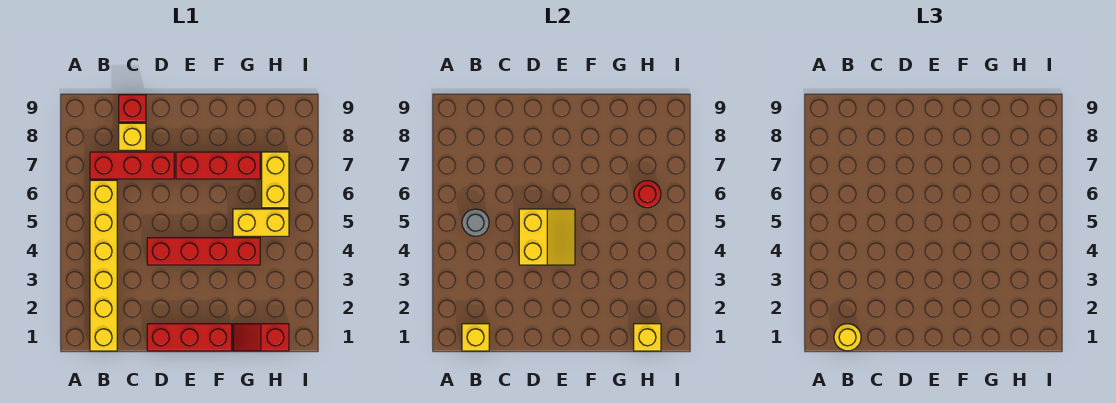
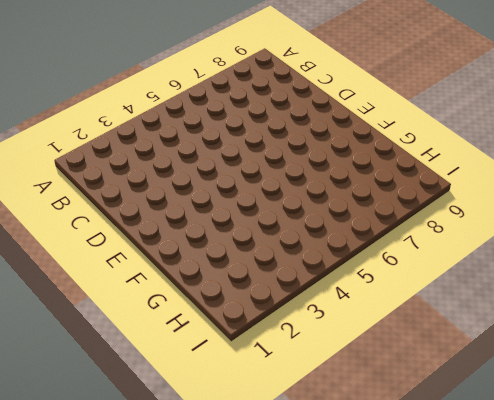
none -> yellow brick B1:B6 level 1
none -> red brick B7:D7 level 1
none -> yellow brick C8 level 1

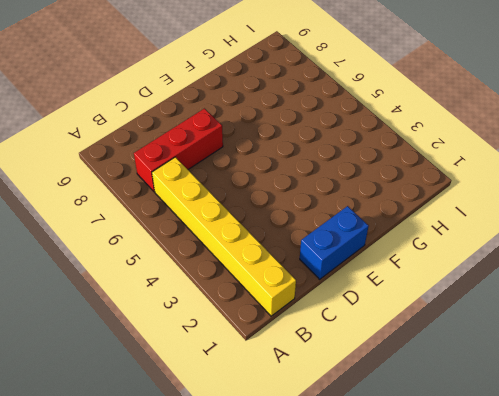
blue brick D1:E1 level 1 -> red brick D1:F1 level 1
none -> yellow brick C8 level 1
none -> red brick C9 level 1
none -> red brick D4:G4 level 1

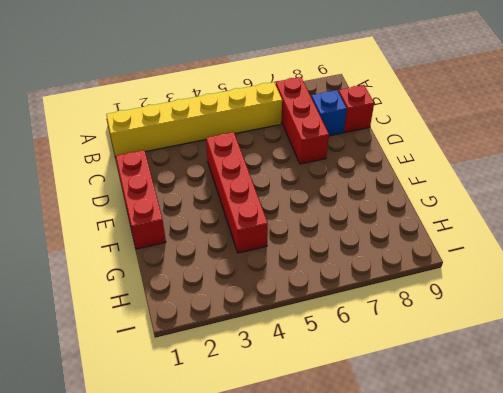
blue brick C8 level 1 -> yellow brick C8 level 1
none -> red brick E7:G7 level 1
none -> red slope G1:H1 level 1 top H
none -> yellow brick G5:H5 level 1

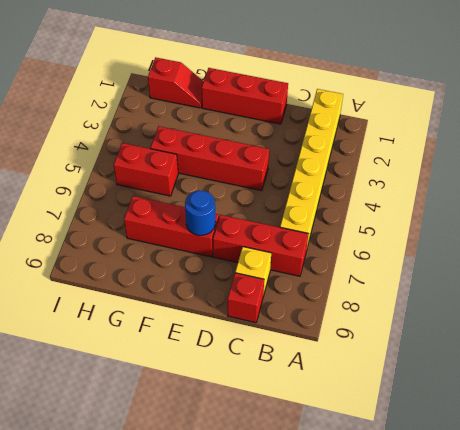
blue round brick E7 level 2 -> none
red brick G5:H5 level 1 -> yellow brick G5:H5 level 1
none -> yellow brick H6:H7 level 1
none -> yellow brick B1 level 2
none -> grey round brick B5 level 2

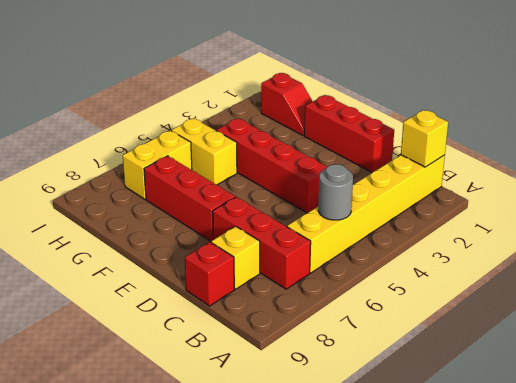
none -> yellow slope D4:E5 level 2 top D
none -> yellow brick H1 level 2
none -> red round brick H6 level 2

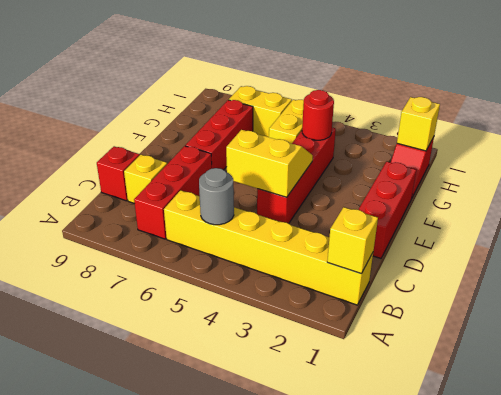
red round brick G4 level 2 -> red round brick H6 level 2
none -> yellow round brick B1 level 3

